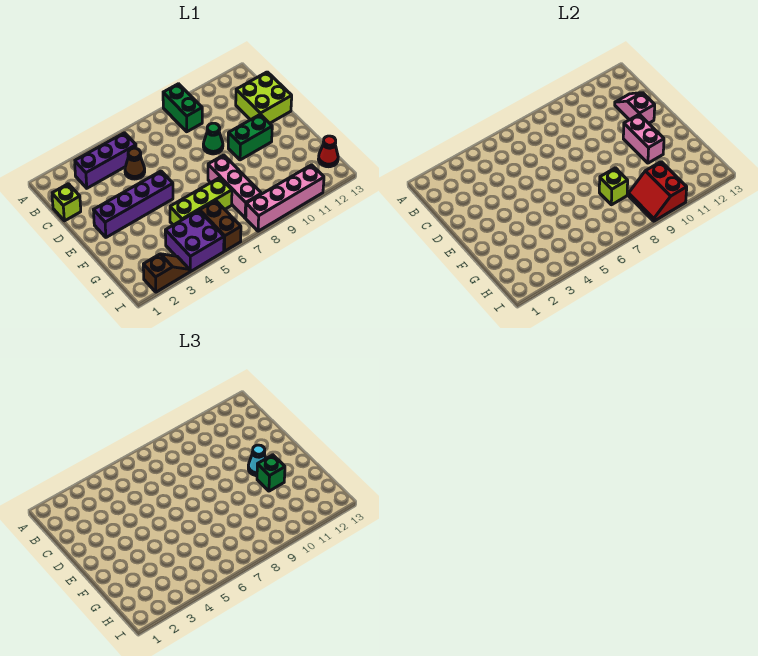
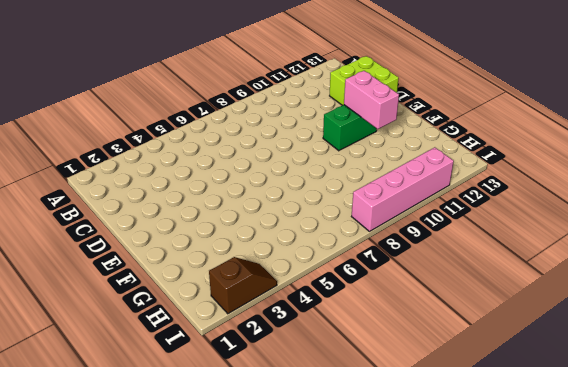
none -> green brick A9:B9 level 1
none -> purple brick B3:B5 level 1
none -> lime brick C1 level 1

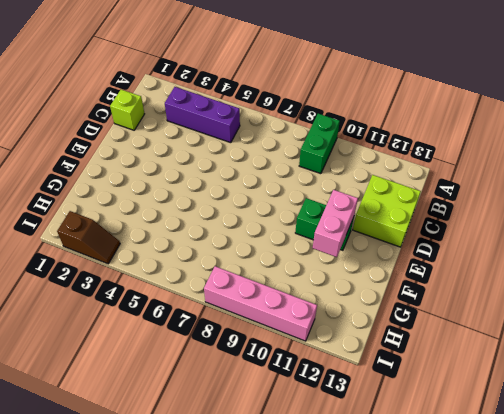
none -> brown cone C5 level 1
none -> green cone D9 level 1
none -> purple brick E2:E5 level 1

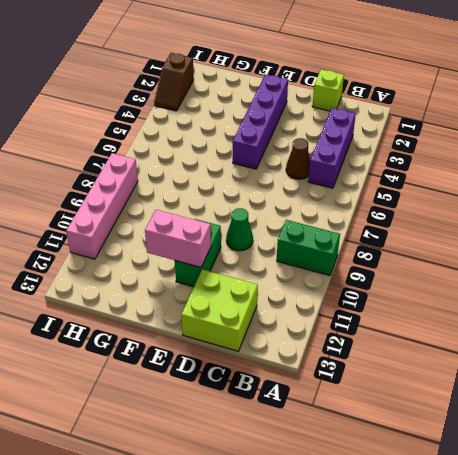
none -> pink brick F8:H8 level 1
none -> lime brick G5:G7 level 1
none -> purple brick H4:I5 level 1

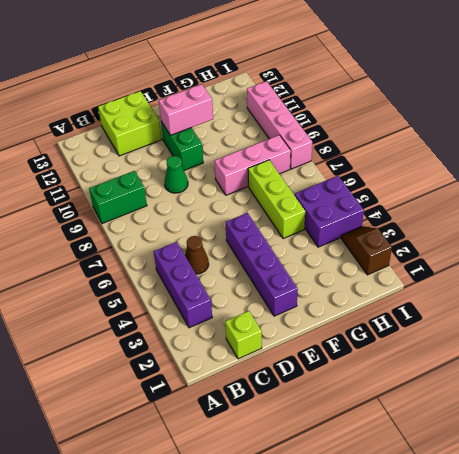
none -> brown brick H6:I6 level 1
none -> red cone H13 level 1
none -> pink slope C12:D12 level 2 top D

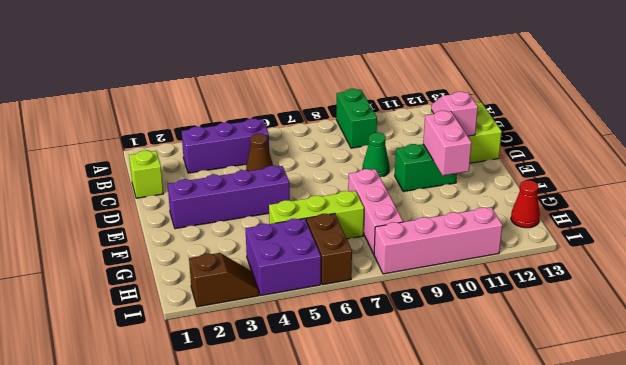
none -> lime brick G8 level 2
none -> red slope H9:I10 level 2 top 10
none -> cyan cone E11 level 3

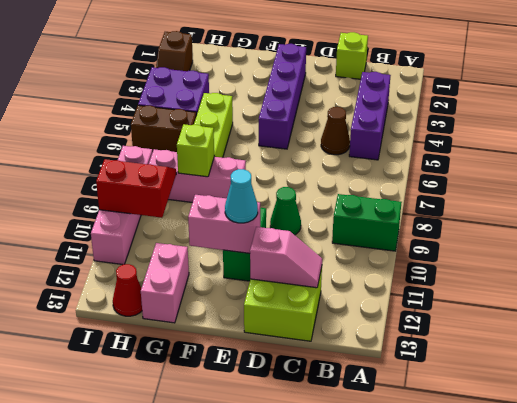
pink brick G12:G13 level 1 -> none
none -> green brick F11 level 3

